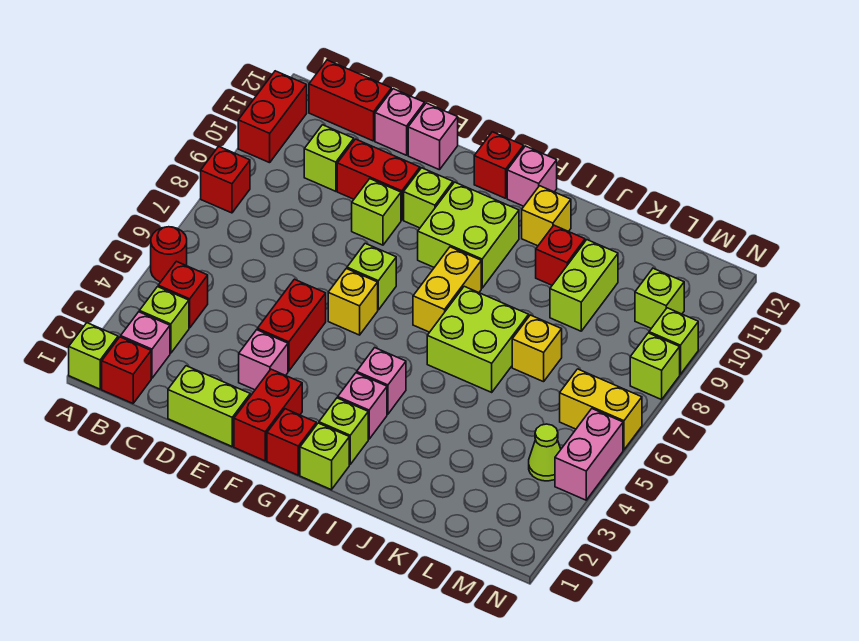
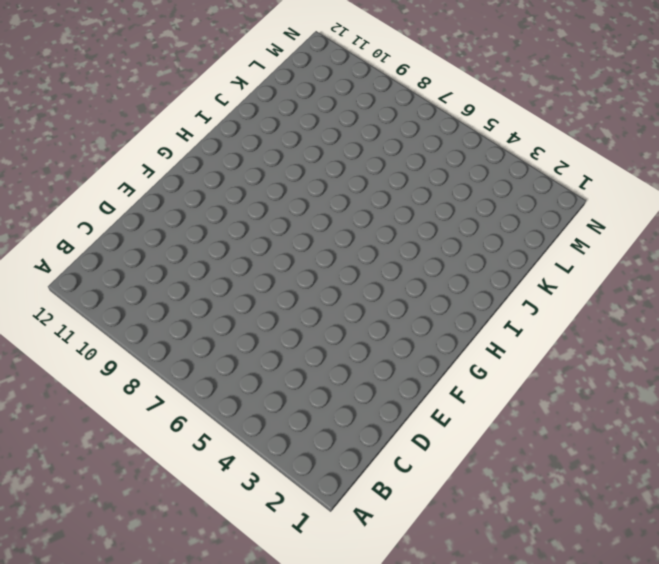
none -> lime brick A1 level 1
none -> red round brick A5 level 1
none -> red brick A8 level 1
none -> red brick A10:A11 level 1

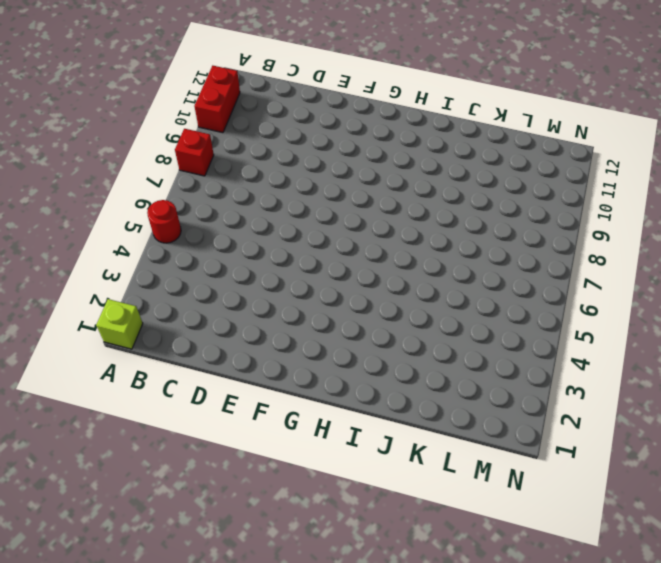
none -> red brick B1 level 1
none -> pink brick B2 level 1
none -> lime brick B3 level 1
none -> red brick B4 level 1

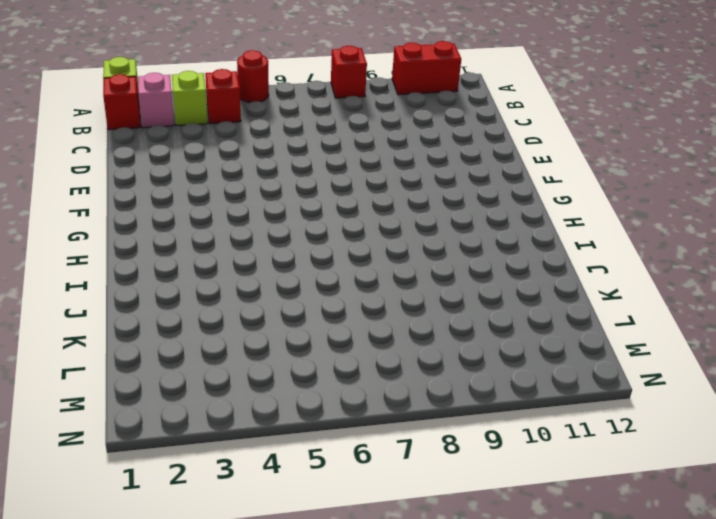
none -> red brick B12:C12 level 1
none -> lime brick C10 level 1
none -> lime brick D1:E1 level 1
none -> red brick D10:E10 level 1

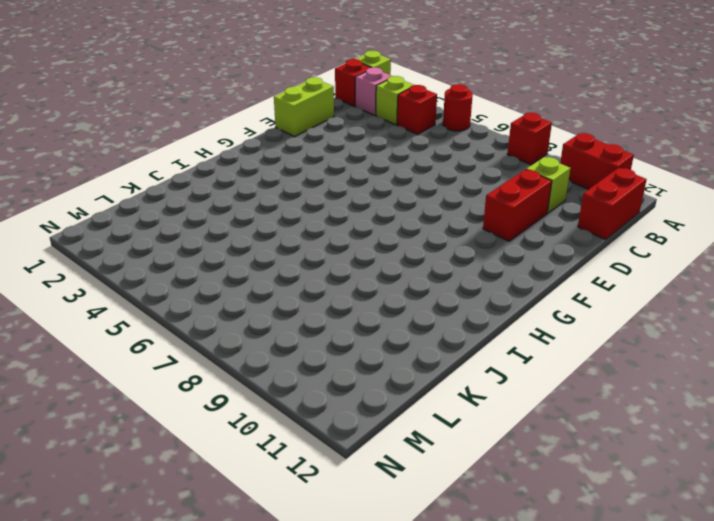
none -> pink brick D12 level 1
none -> pink brick E3 level 1
none -> red brick E4:E5 level 1
none -> lime brick E9 level 1

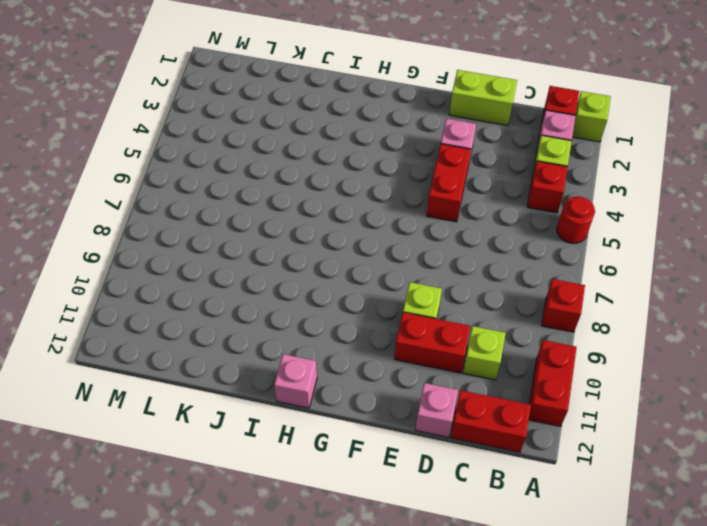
none -> pink brick E12 level 1
none -> red brick F1:F2 level 1
none -> yellow brick F6 level 1
none -> lime brick F7 level 1

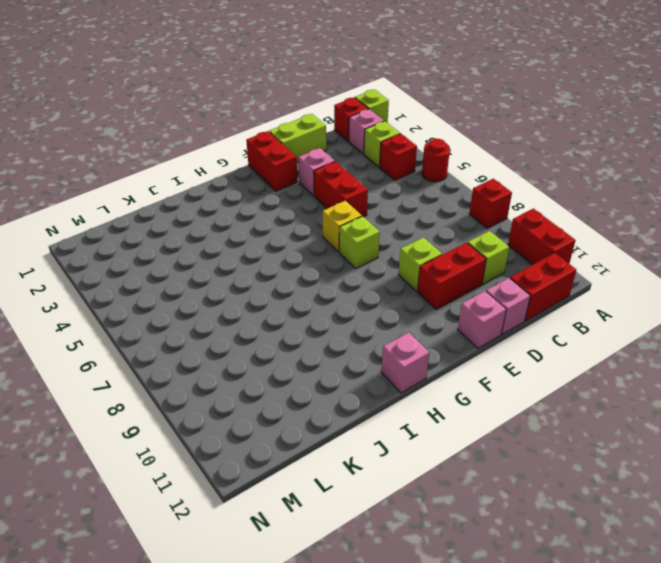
none -> lime brick F10 level 1
none -> red brick G1 level 1
none -> lime brick G9:H10 level 1
none -> red brick G12 level 1

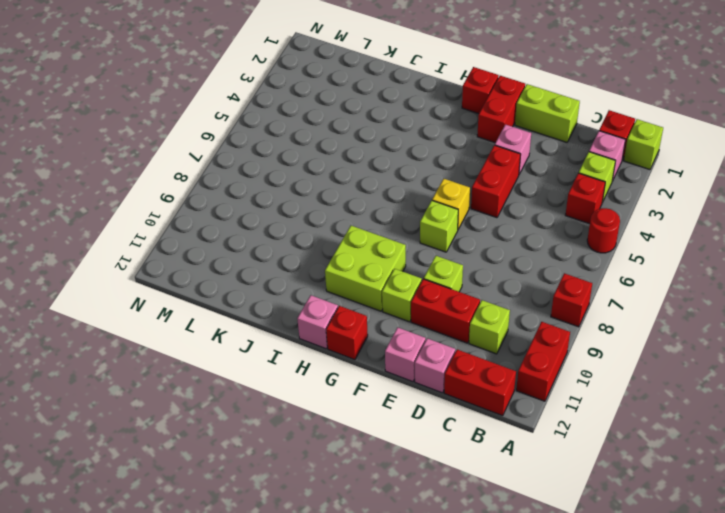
none -> lime brick H1 level 1
none -> lime brick H2 level 1
none -> pink brick H3 level 1
none -> pink brick H4 level 1

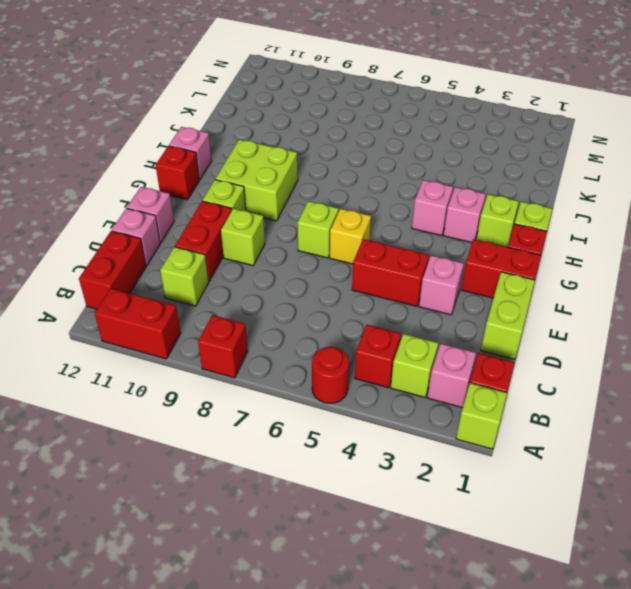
none -> yellow brick H7:H8 level 1
none -> lime brick I6:J7 level 1
none -> yellow brick I11 level 1
none -> red brick J10 level 1

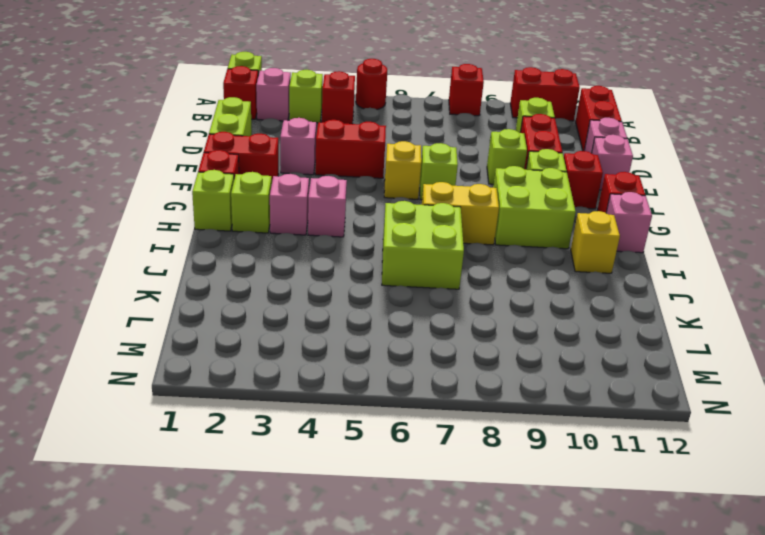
red brick F11 level 1 -> red brick J10 level 1
none -> yellow brick K7 level 1
none -> lime brick K9:K10 level 1
none -> lime cone M4 level 1
none -> yellow brick M6:N6 level 1

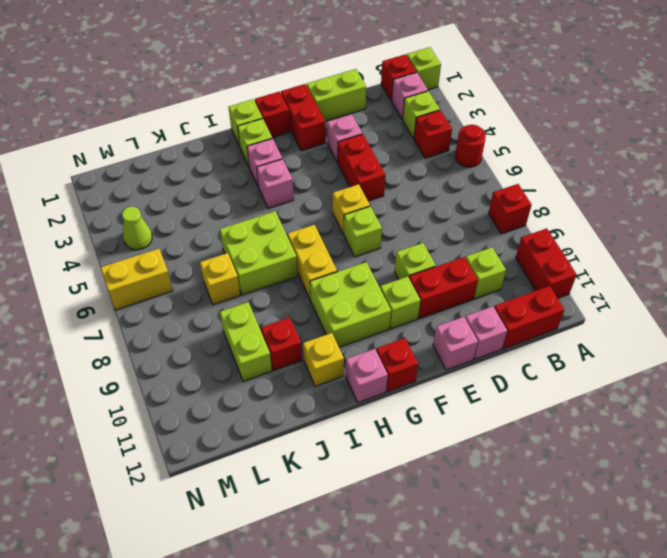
none -> lime brick M10 level 1
none -> pink brick N4:N5 level 1
none -> lime brick N8 level 1
none -> lime brick N9 level 1

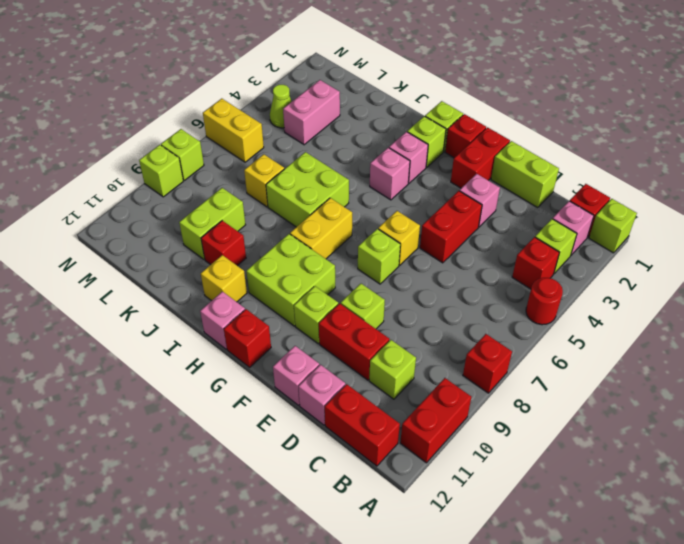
pink brick L3:L4 level 1 -> pink brick N4:N5 level 1
none -> lime brick M10 level 1

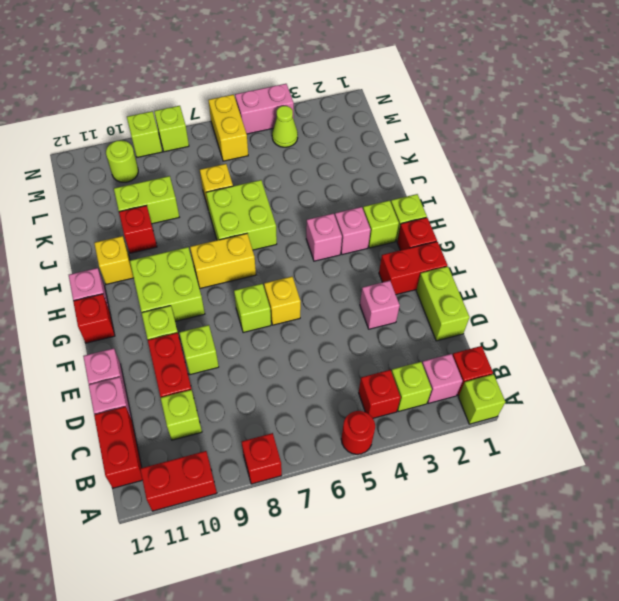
lime round brick M10 level 1 -> lime brick M10 level 1
none -> red brick E4:E5 level 1

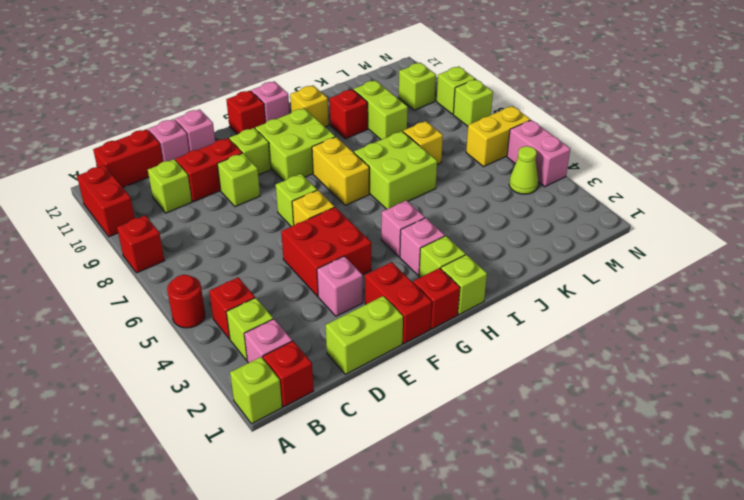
red brick E4:F5 level 1 -> red brick E4:E5 level 1

